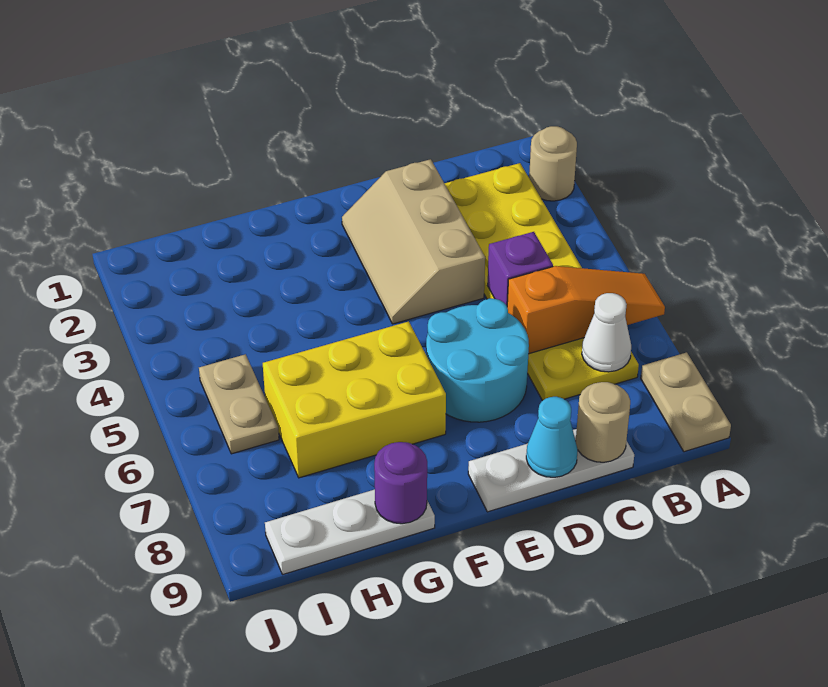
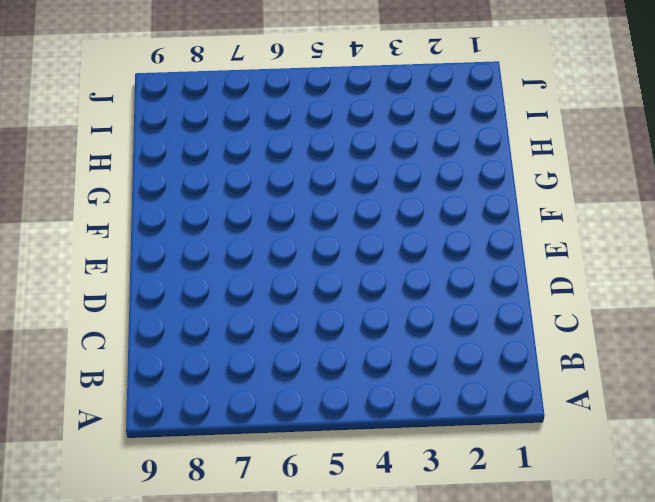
none -> tan round brick A2 level 1
none -> tan plate A8:A9 level 1
none -> yellow plate B2:C7 level 1

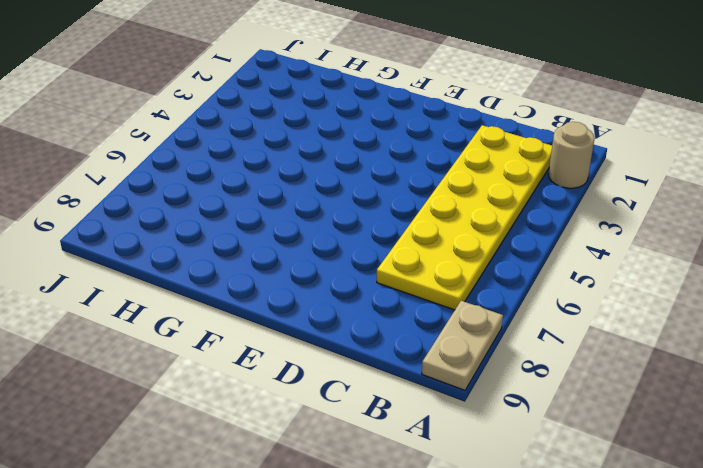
none -> white plate C9:E9 level 1
none -> tan slope D2:E4 level 1 top D
none -> cyan round brick D6:E7 level 1

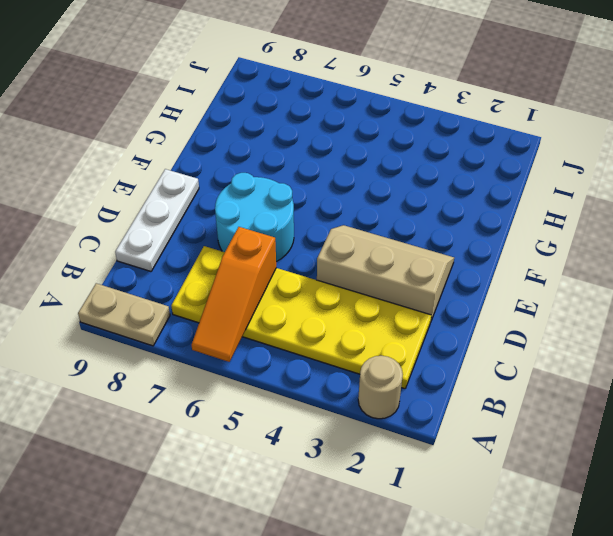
none -> yellow brick F6:H7 level 1
none -> white plate G9:I9 level 1
none -> tan plate I5:I6 level 1

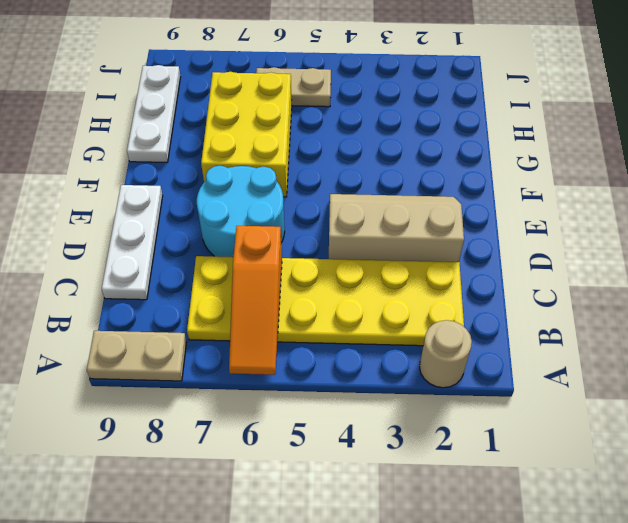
none -> white cone B7 level 2
none -> purple brick C5 level 2
none -> tan round brick C9 level 2

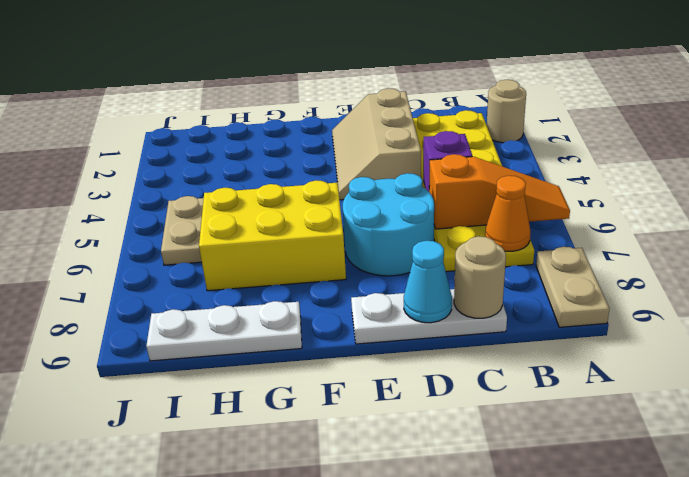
orange cone B7 level 2 -> white cone B7 level 2
none -> purple round brick G9 level 2

